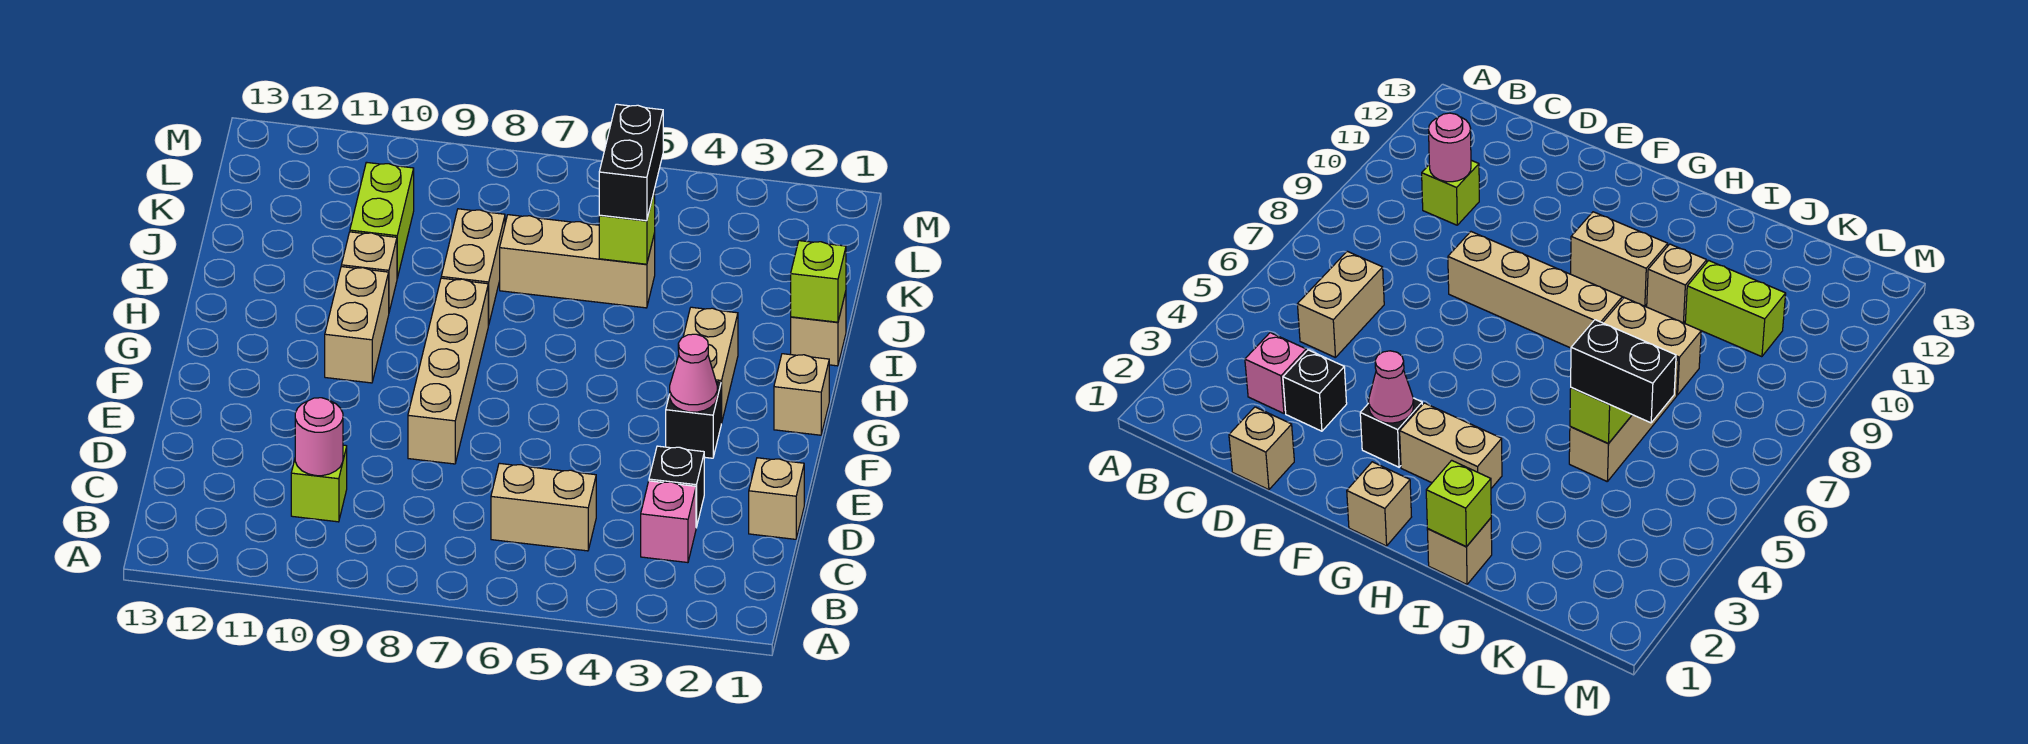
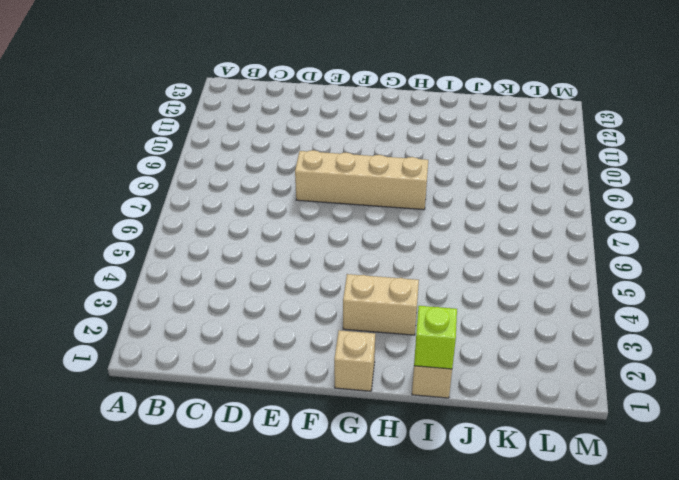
none -> pink brick C3 level 1
none -> tan brick C5:C6 level 1
none -> lime brick C10 level 1

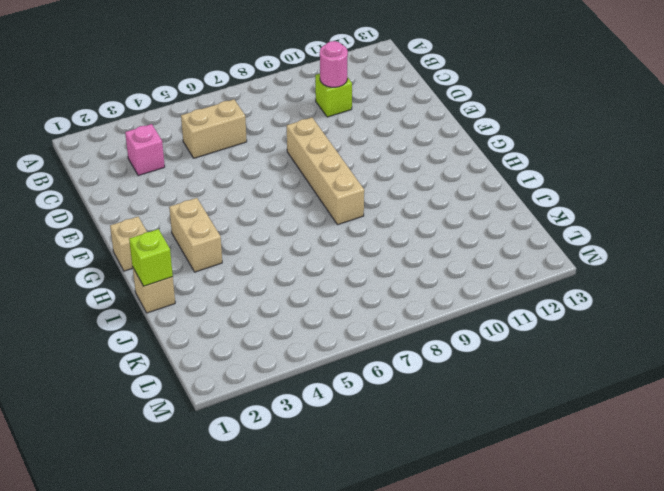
none -> tan brick D1 level 1
none -> black brick D3 level 1
none -> black brick F3 level 1

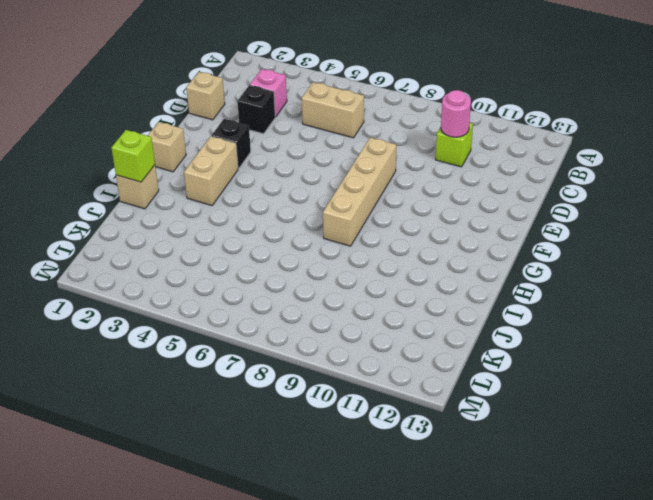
none -> tan brick G10:H10 level 1
none -> tan brick I8:J8 level 1
none -> tan brick I10 level 1

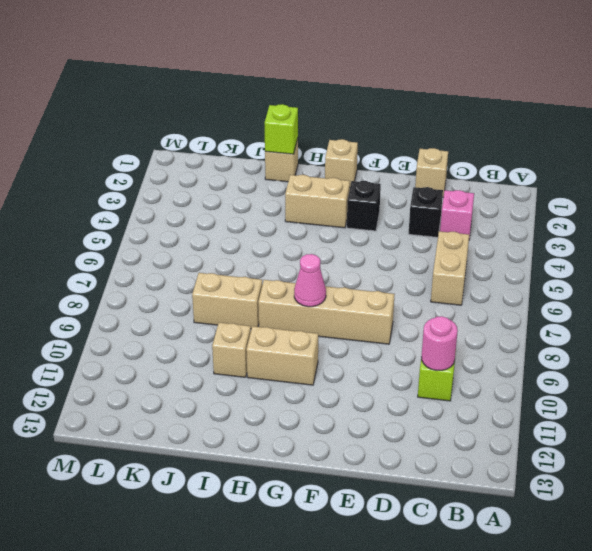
pink cone G8 level 2 -> pink cone F3 level 2
none -> tan brick J5:J7 level 1
none -> lime brick J10:K10 level 1
none -> lime brick J5 level 2

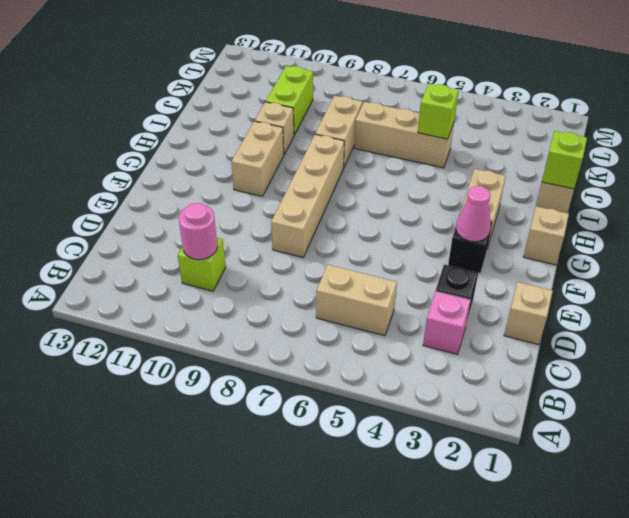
none -> black brick J5:K5 level 3

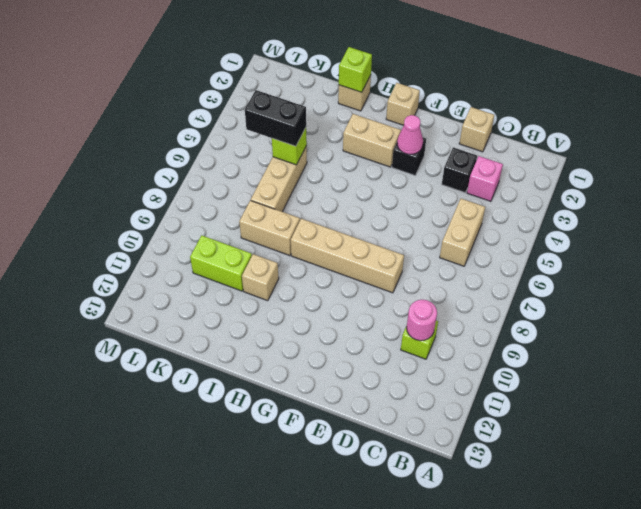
none -> tan brick G10:H10 level 1

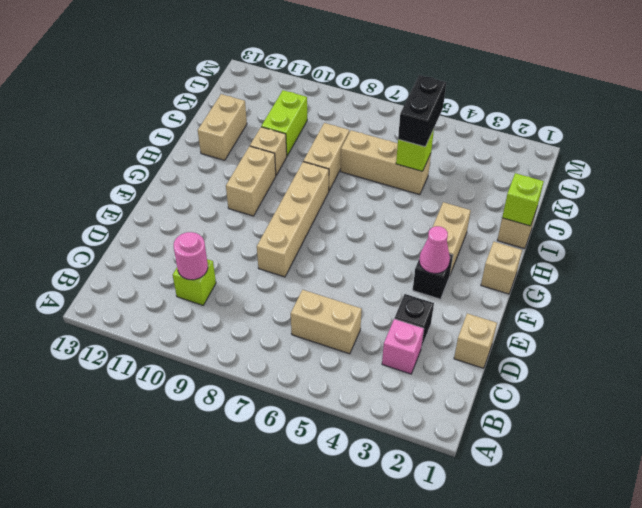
tan brick I12:J12 level 1 -> none

